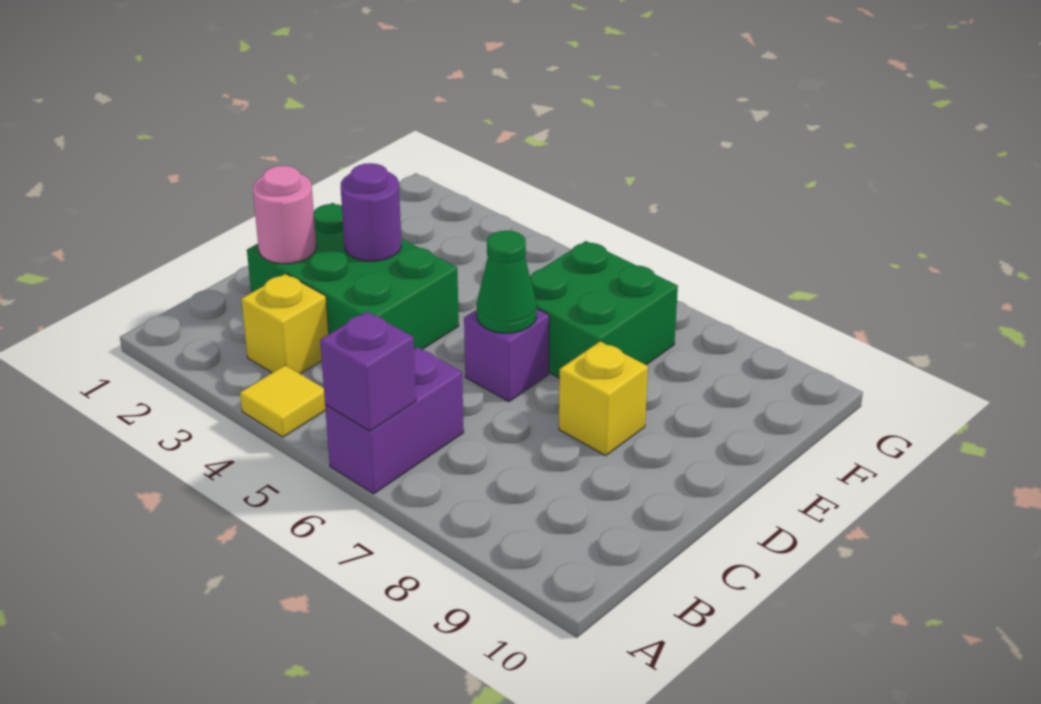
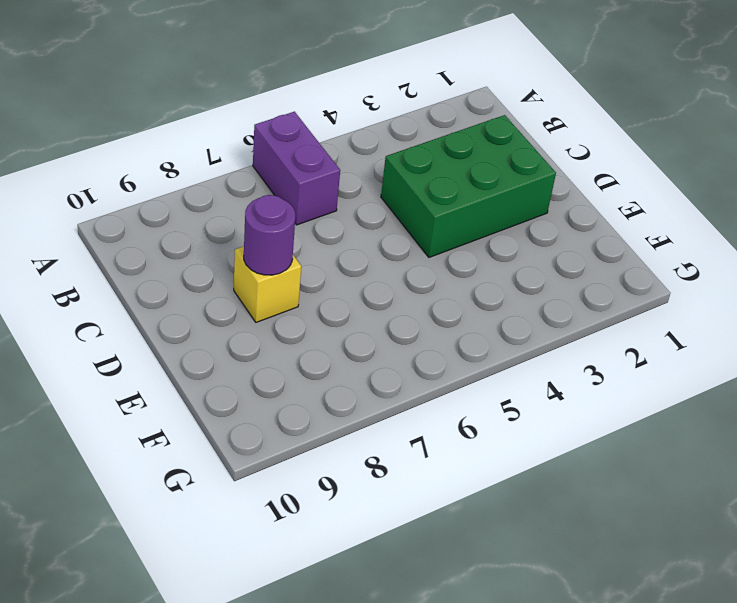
purple round brick D8 level 2 -> purple round brick D3 level 2
none -> yellow tile A4 level 1
none -> yellow brick B3 level 1

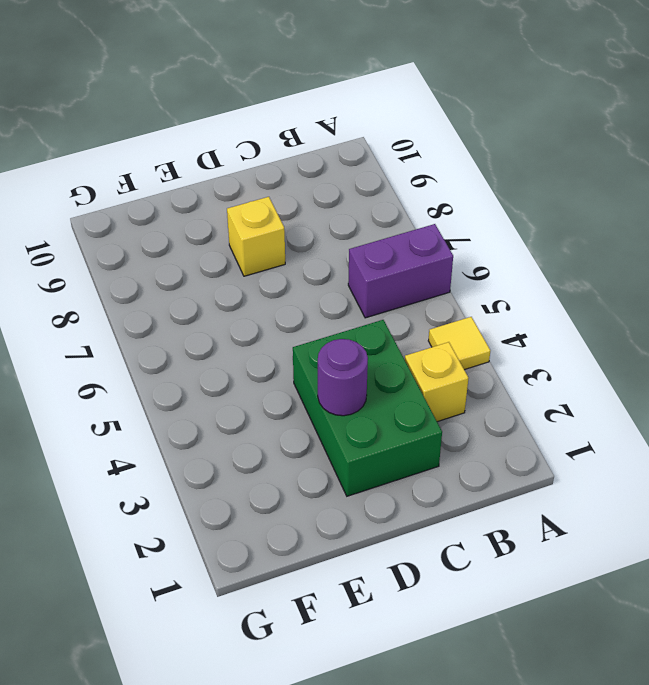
none -> purple brick D6 level 1
none -> green brick E6:F7 level 1

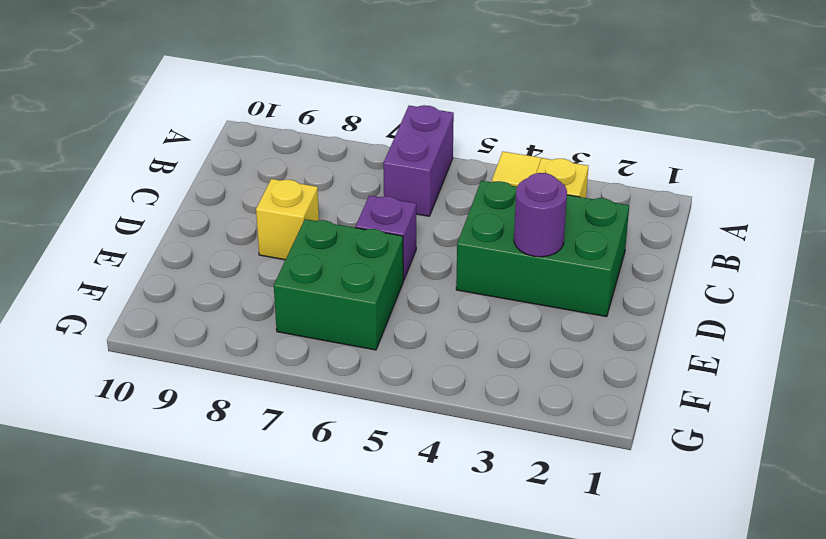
none -> purple brick A6 level 2
none -> pink round brick C2 level 2

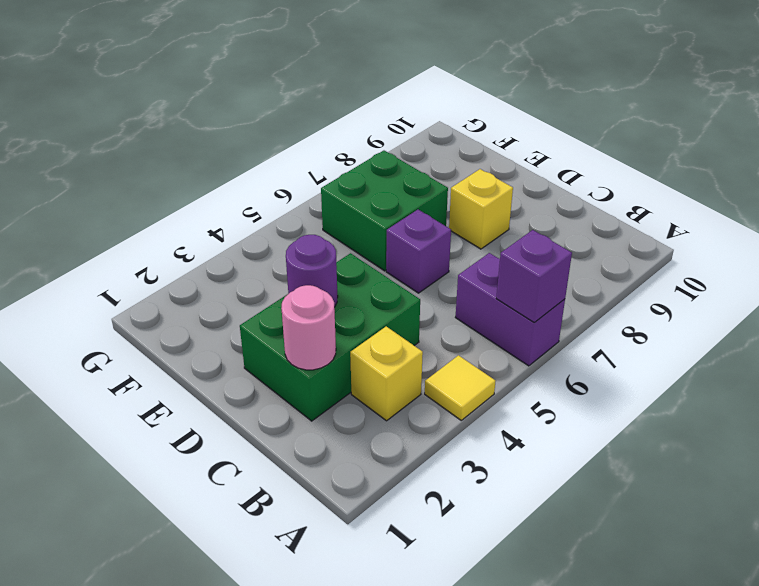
none -> green cone D6 level 2

